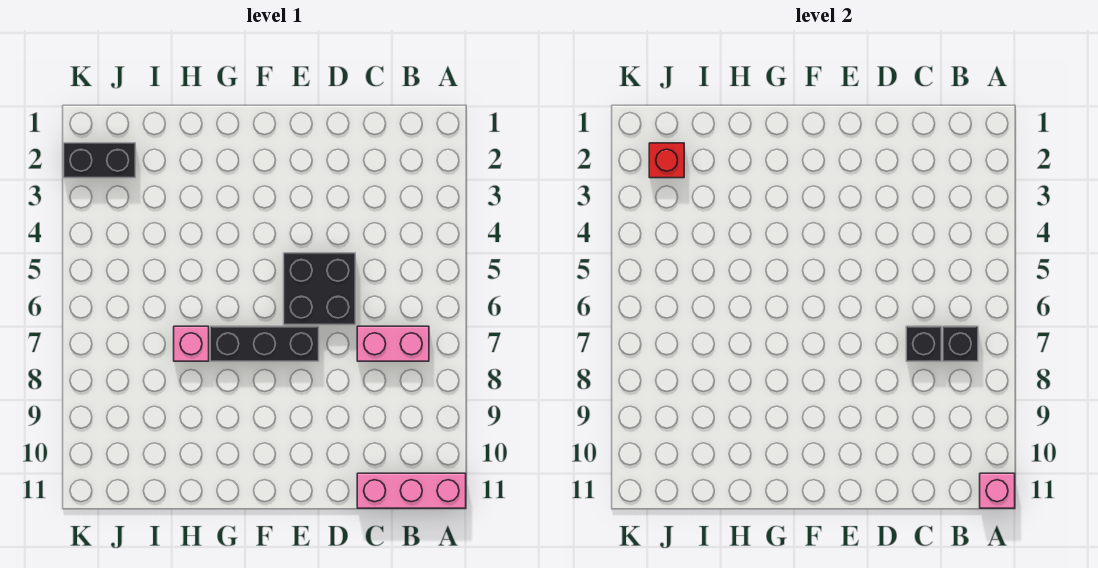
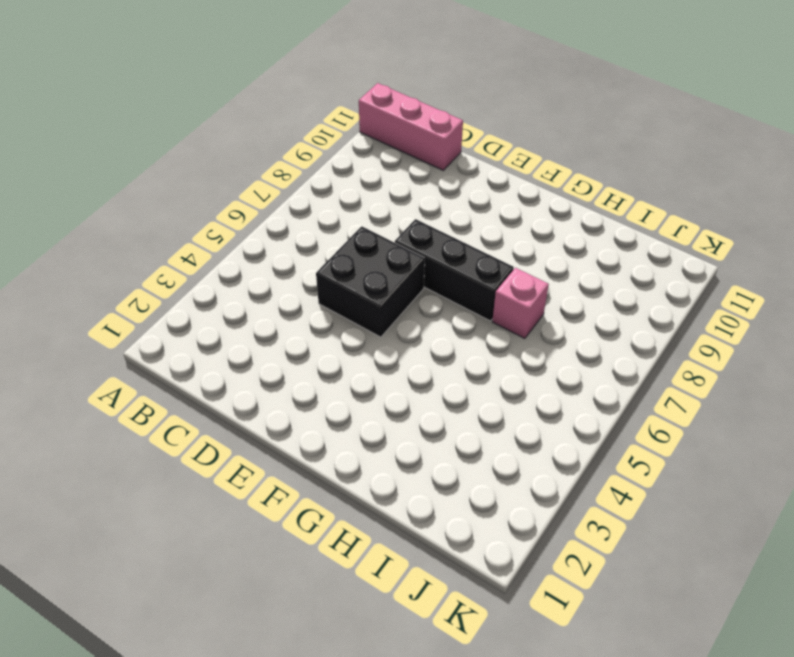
none -> pink brick B7:C7 level 1
none -> black brick J2:K2 level 1

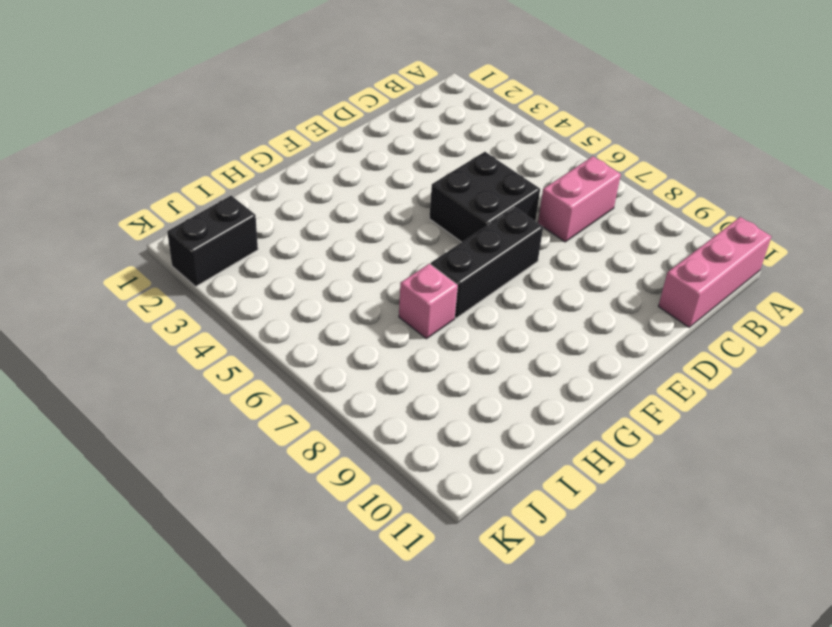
none -> pink brick A11 level 2
none -> black brick B7 level 2

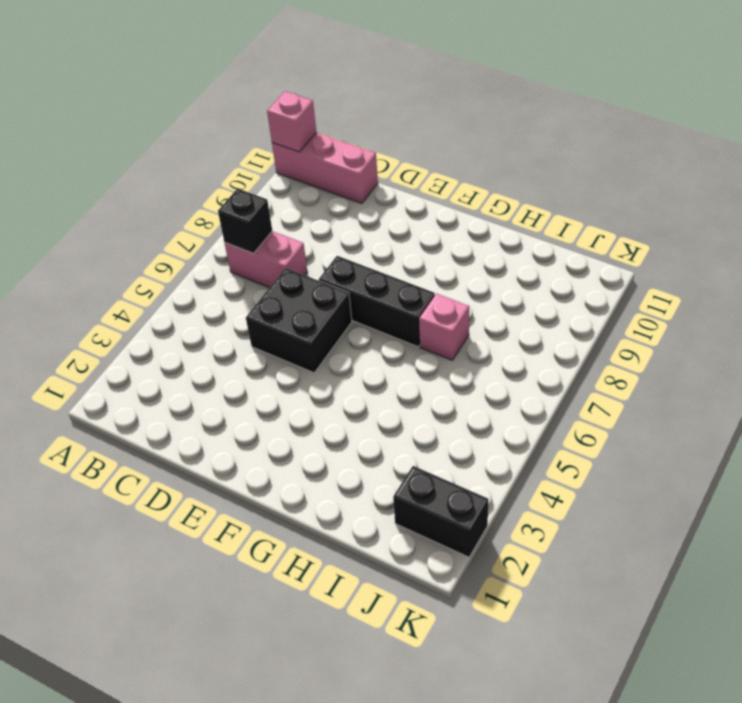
none -> black brick C7 level 2
none -> red brick J2 level 2

